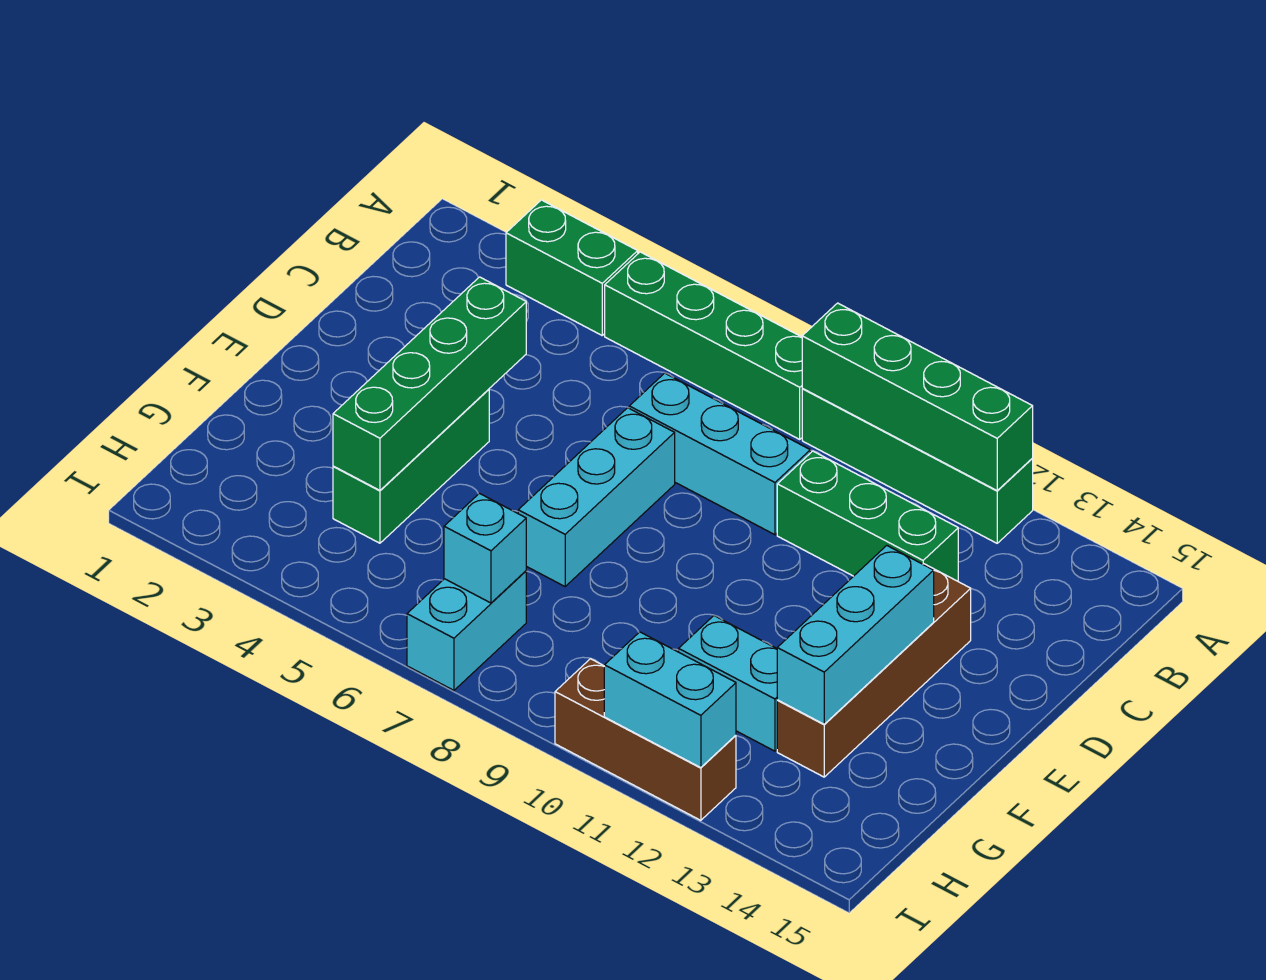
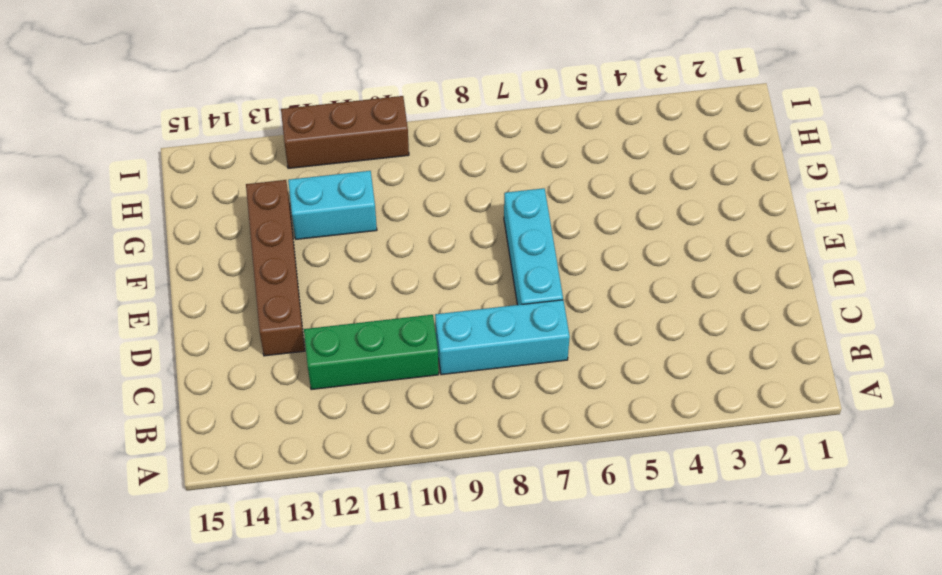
none -> green brick A3:A4 level 1
none -> green brick A5:A8 level 1
none -> green brick A9:A12 level 1

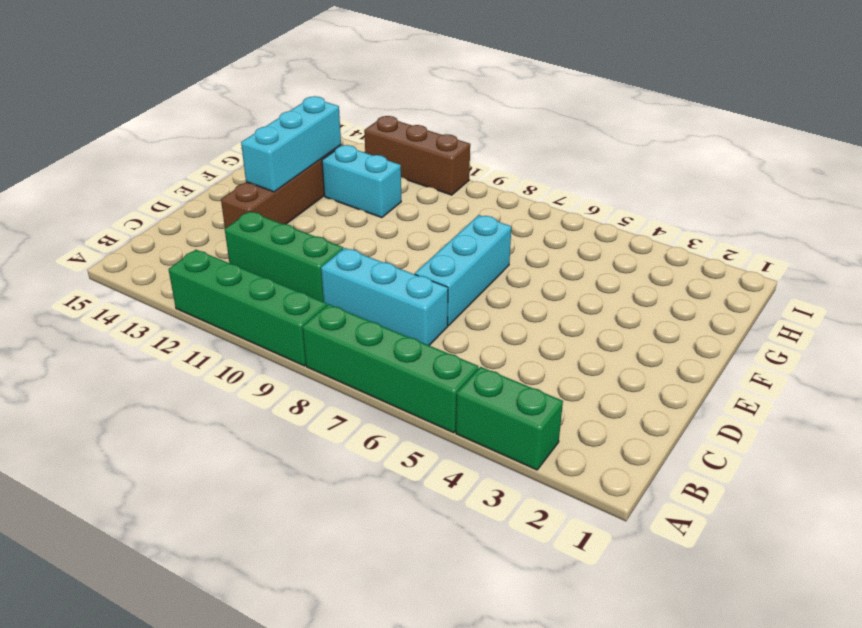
none -> green brick E4:G4 level 1
none -> cyan brick H7:I7 level 1
none -> green brick A9:A12 level 2

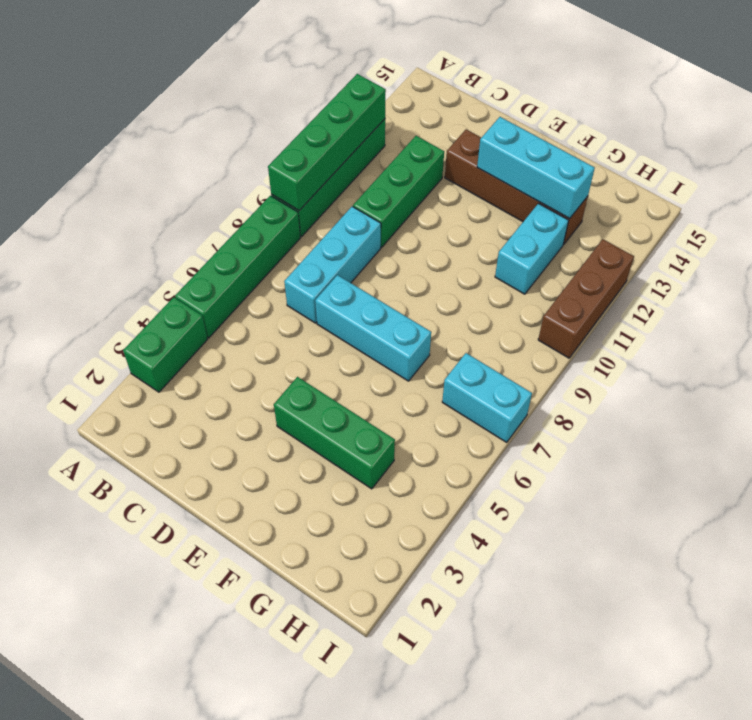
none -> green brick D4:G4 level 2
none -> cyan brick H7 level 2
none -> cyan brick I11:I12 level 2

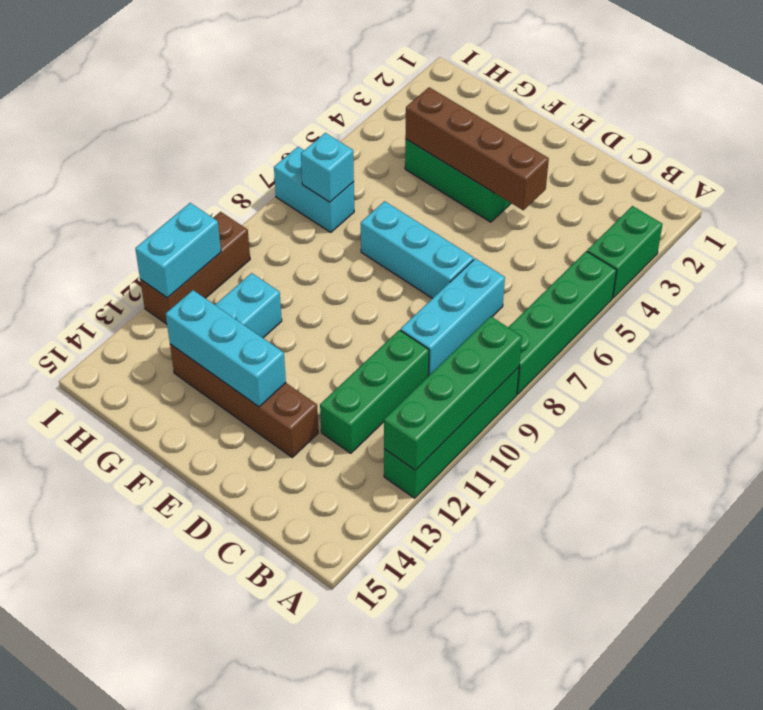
brown brick D4:G4 level 2 -> green brick D4:G4 level 2

